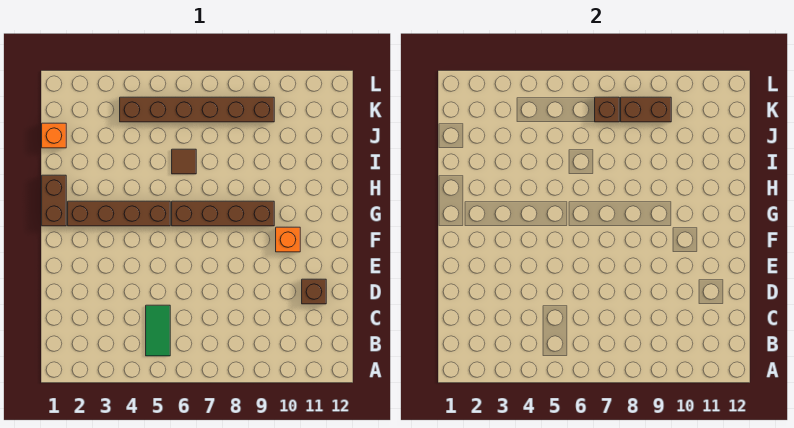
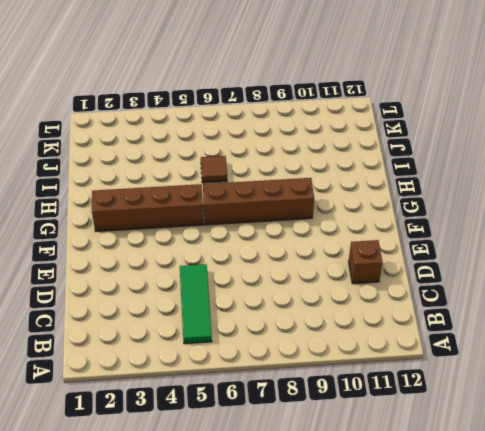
green tile B5:D5 level 1 -> green tile B5:C5 level 1
none -> orange brick F10 level 1
none -> brown brick G1:H1 level 1

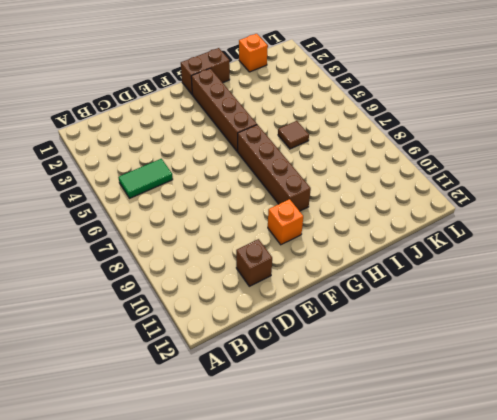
none -> brown brick K4:K9 level 1
none -> brown brick K7 level 2

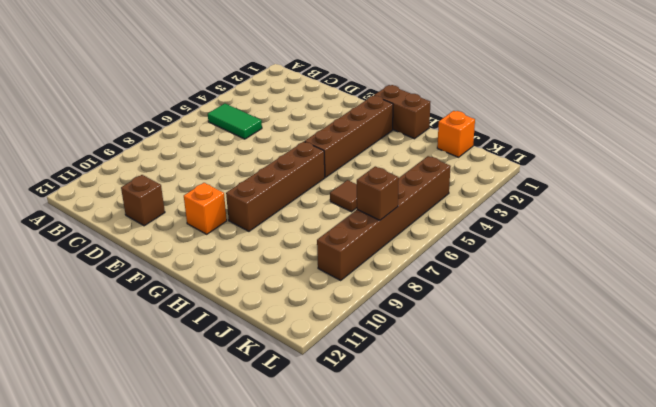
none -> brown brick K8:K9 level 2

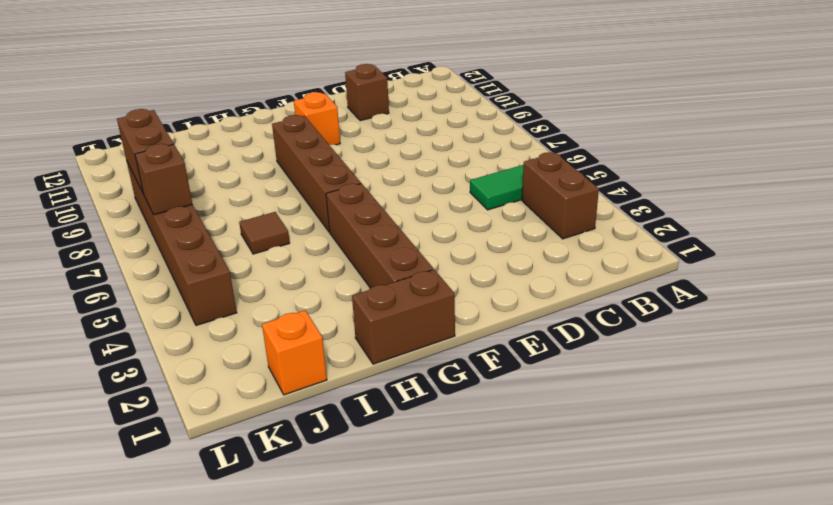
brown brick B3:B4 level 1 -> none

